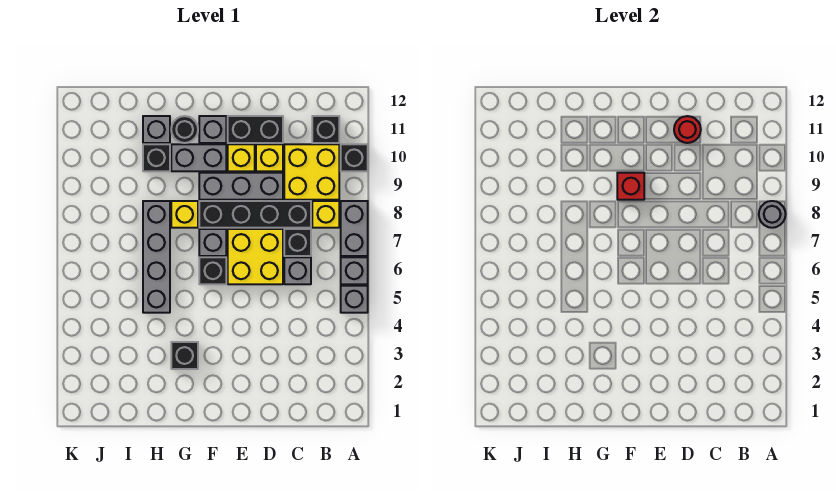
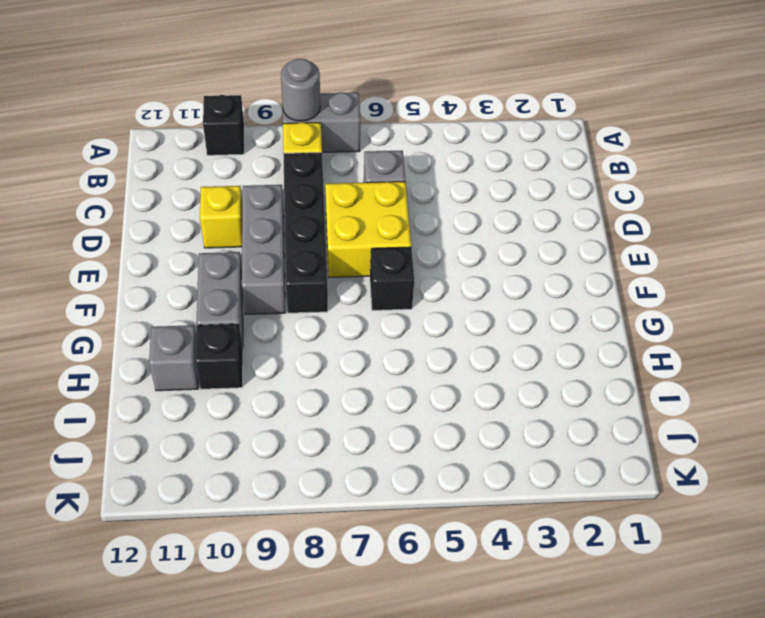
none -> grey brick A5 level 1
none -> grey brick A6 level 1
none -> yellow brick B9:C10 level 1

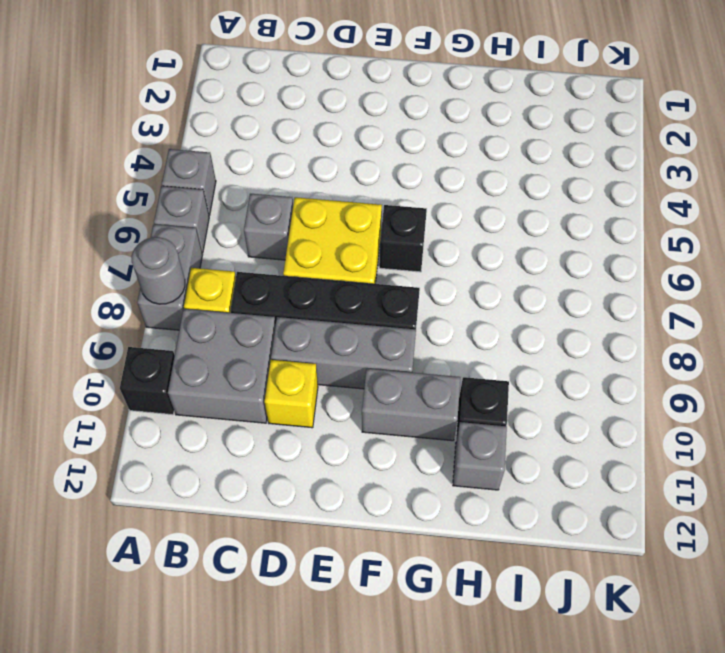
grey brick B9:C10 level 1 -> yellow brick B9:C10 level 1
none -> black brick B11 level 1
none -> black brick C7 level 1
none -> black brick D11:E11 level 1

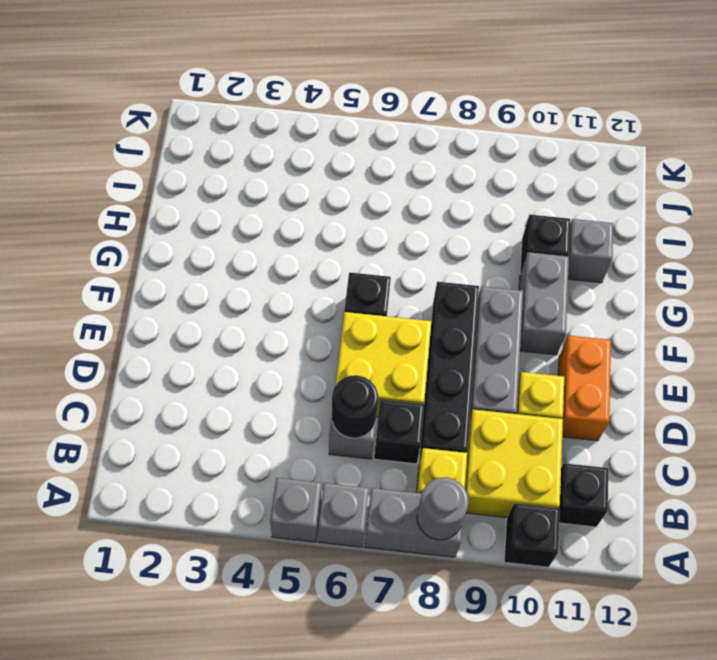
black round brick C6 level 2 -> black round brick G11 level 1
orange brick D11:E11 level 1 -> black brick D11:E11 level 1
none -> yellow brick E10 level 1
none -> grey brick F7 level 1
none -> grey brick F11 level 1

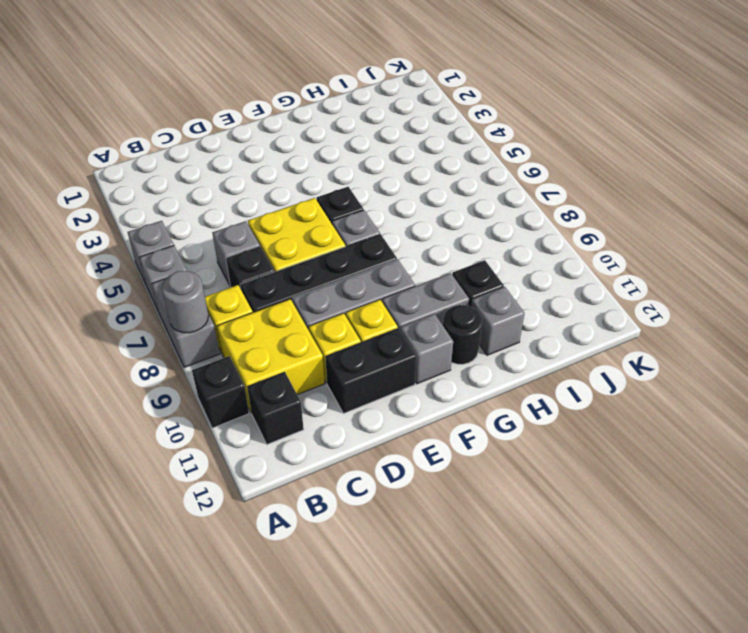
none -> black brick G3 level 1
none -> yellow brick G8 level 1
none -> grey brick H5:H8 level 1

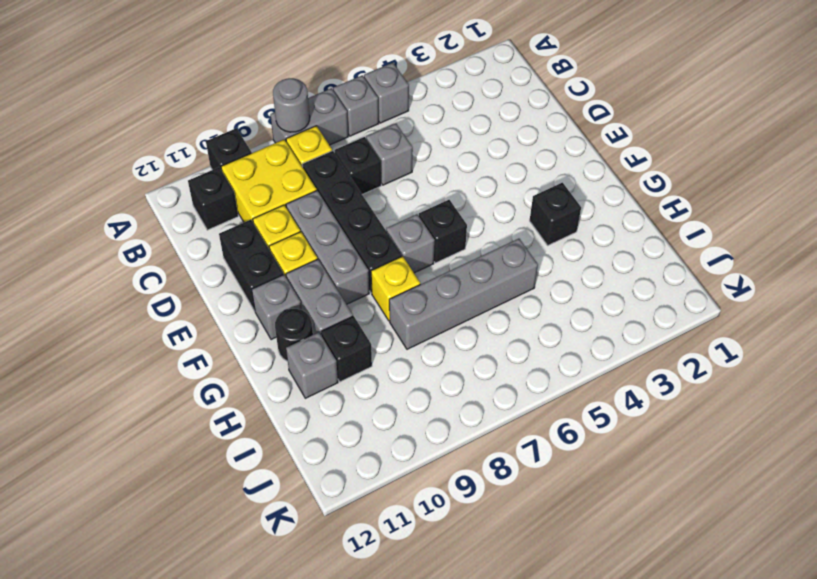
none -> yellow brick D6:E7 level 1
none -> red round brick D11 level 2
none -> red brick F9 level 2

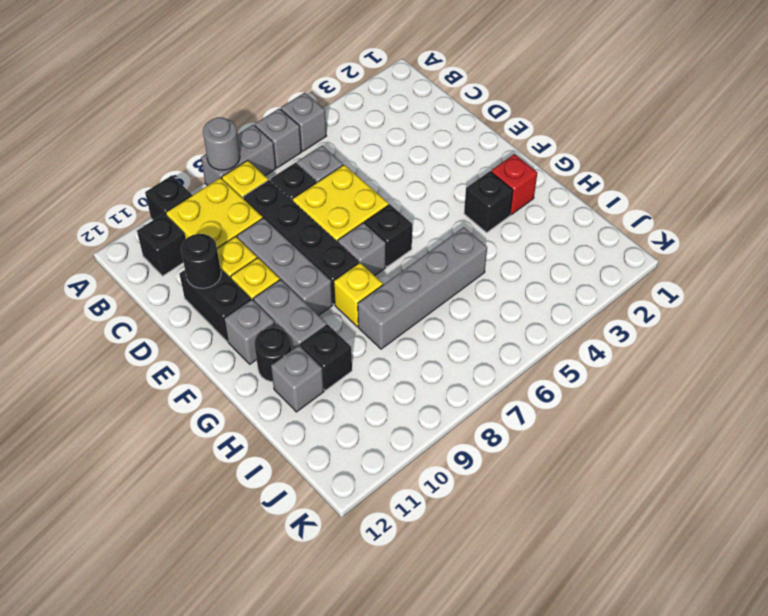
black round brick D11 level 2 -> red round brick D11 level 2
red brick G2 level 1 -> red brick F9 level 2

